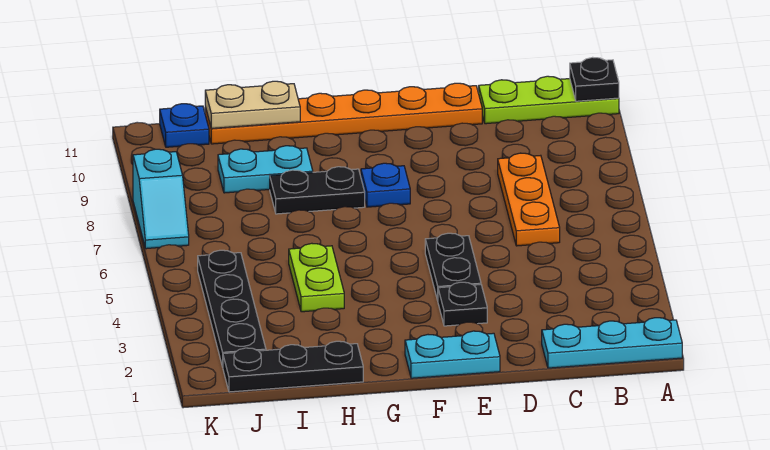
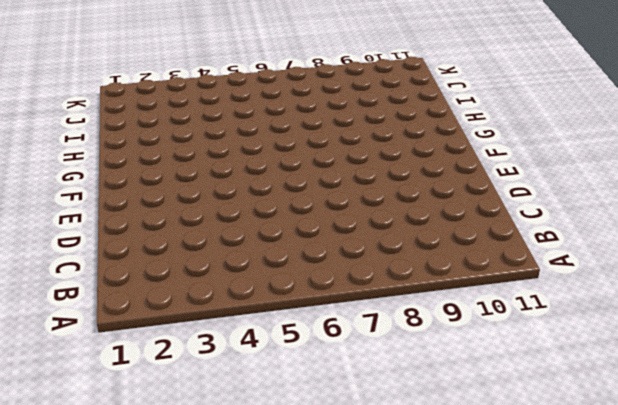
none -> cyan plate A1:C1 level 1
none -> lime plate A11:C11 level 1
none -> orange plate C6:C8 level 1

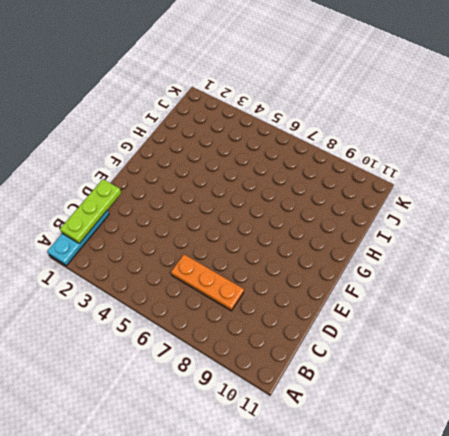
lime plate B1:D1 level 2 -> lime plate A11:C11 level 1
none -> orange plate D11:I11 level 1
none -> cyan plate E1:F1 level 1
none -> black plate E3 level 1

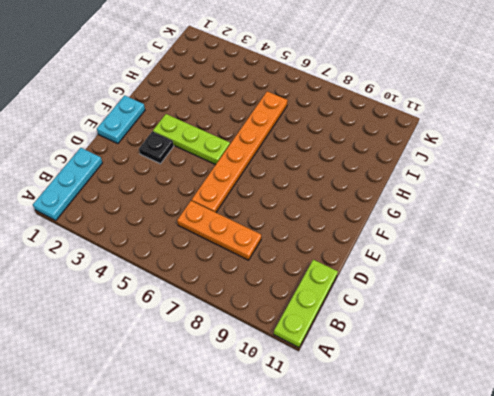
orange plate D6:I6 level 1 -> orange plate D11:I11 level 1
lime plate F3:F5 level 1 -> none
none -> black plate E4:E5 level 1
none -> blue plate F8 level 1
none -> black plate G8:H8 level 1

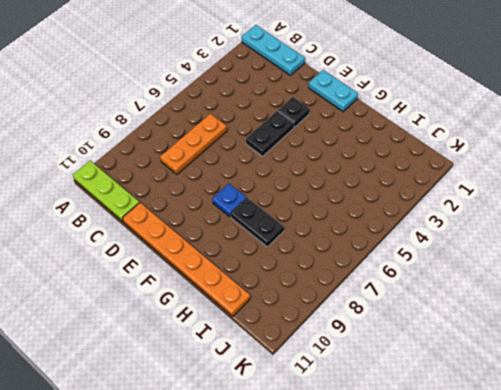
none -> black plate H1:J1 level 1
none -> lime plate H4:H5 level 1
none -> cyan plate H9:I9 level 1

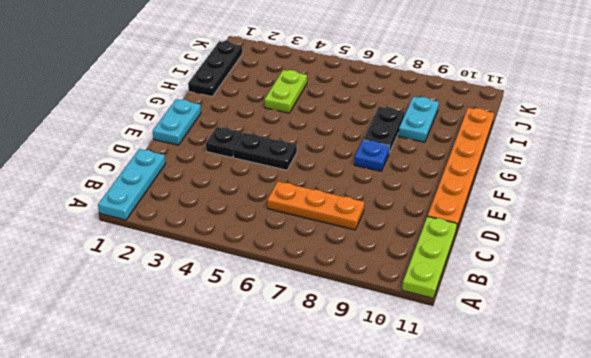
lime plate H4:I4 level 1 -> lime plate H4:H5 level 1
none -> black plate J2:J5 level 1
none -> blue plate J11 level 1
none -> cyan slope K7:K8 level 1 top 8

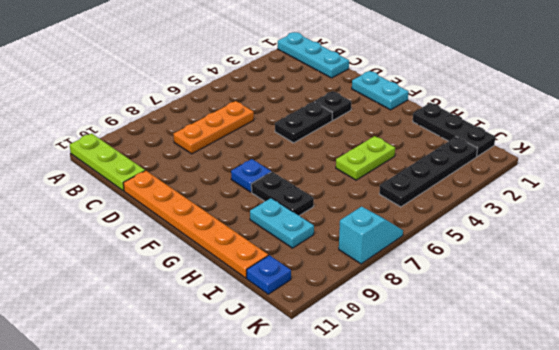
none -> black plate A11 level 2
none -> tan plate H11:I11 level 2

